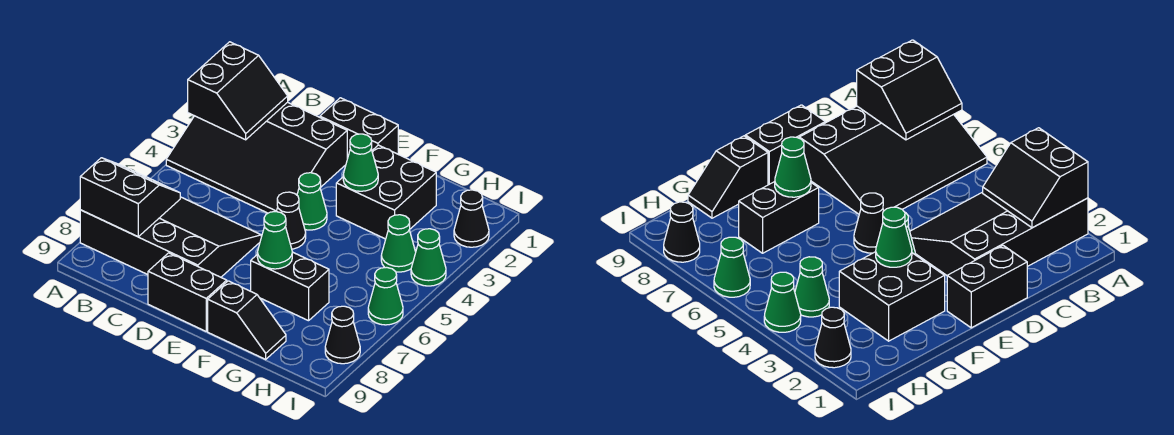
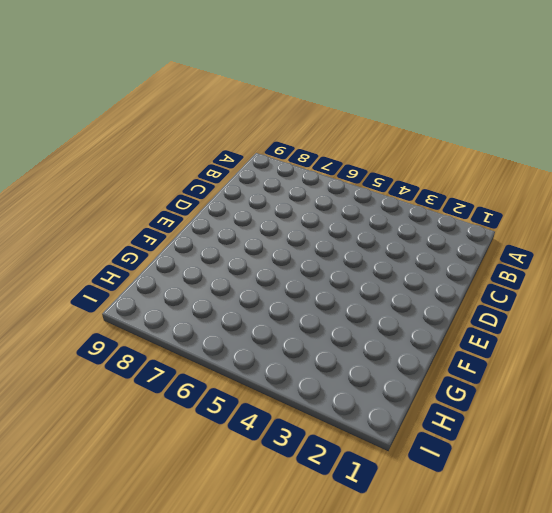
none -> black slope A2:D4 level 1 top 2
none -> black slope A6:D8 level 1 top 8
none -> black brick D1:E1 level 1

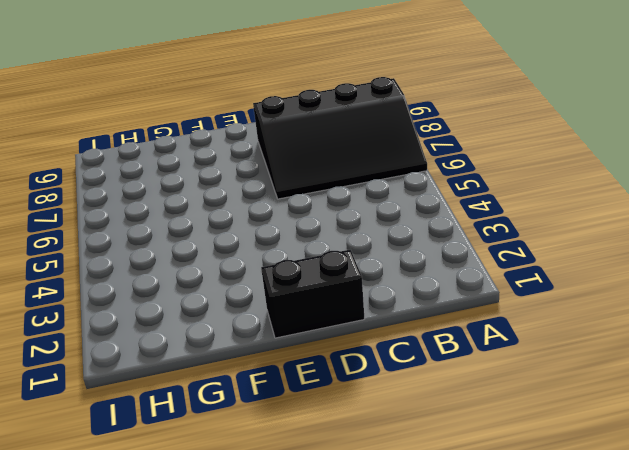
none -> black slope A2:D4 level 1 top 2
none -> black brick D9:E9 level 1
none -> green cone E4 level 1

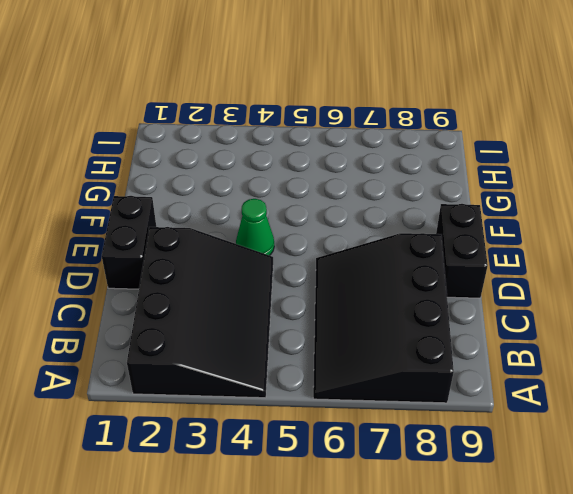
none -> black cone E5 level 1
none -> black brick F2:G3 level 1
none -> black brick F7:G7 level 1

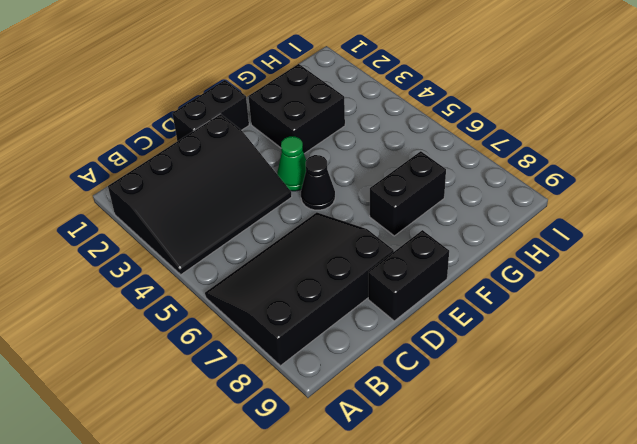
none -> black slope F9:G9 level 1 top F
none -> green cone H4 level 1
none -> black cone I2 level 1

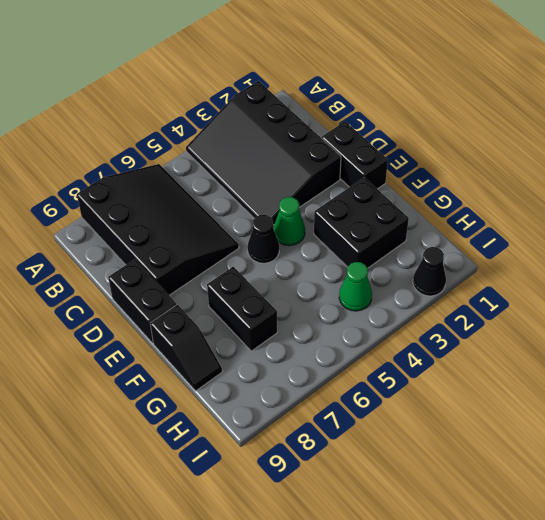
none -> green cone I4 level 1
none -> green cone I6 level 1
none -> black cone I8 level 1

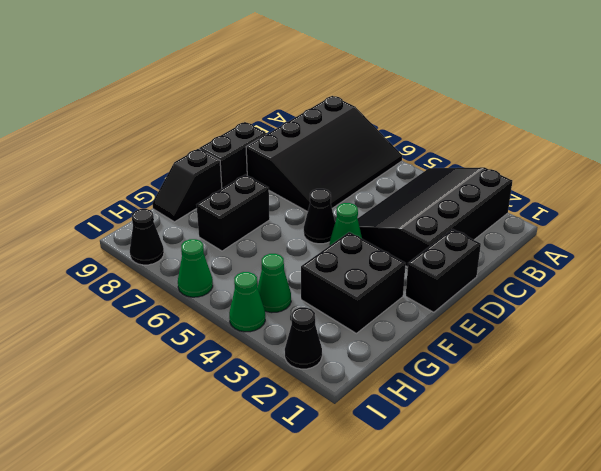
none -> black slope A2:B3 level 2 top A
none -> black slope A7:B8 level 2 top 8
none -> green cone F3 level 2

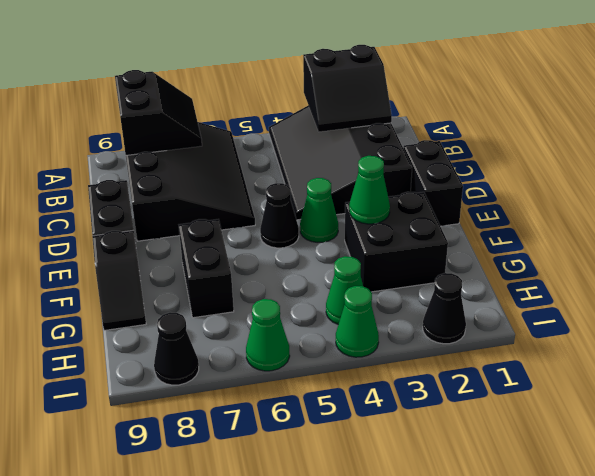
none -> green cone F7 level 2

